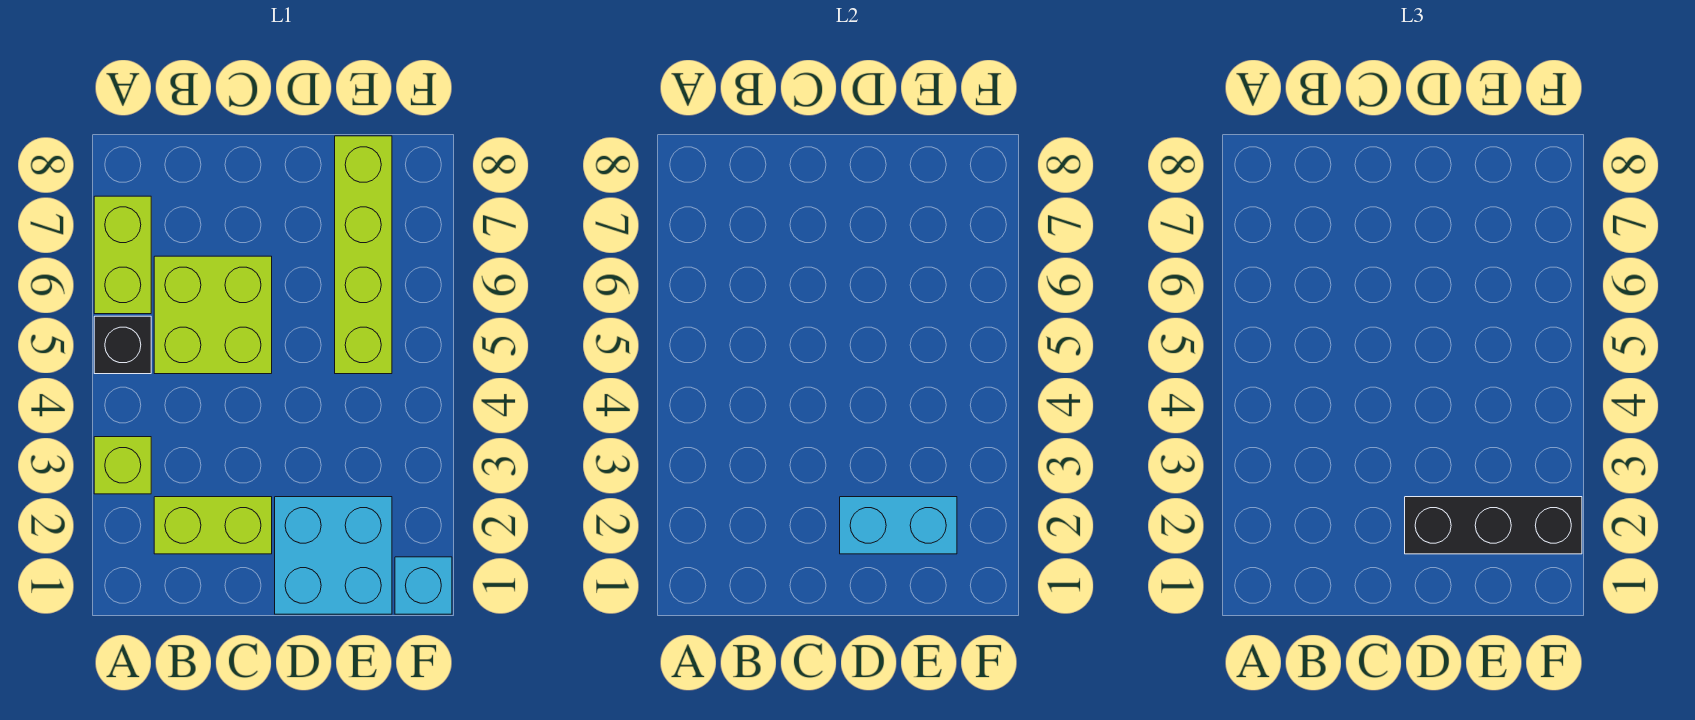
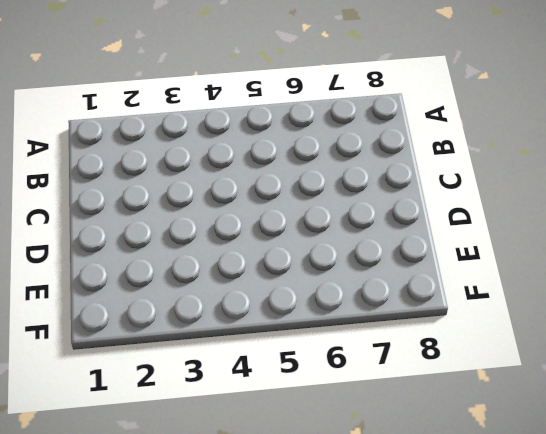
none -> lime brick A3 level 1
none -> black brick A5 level 1

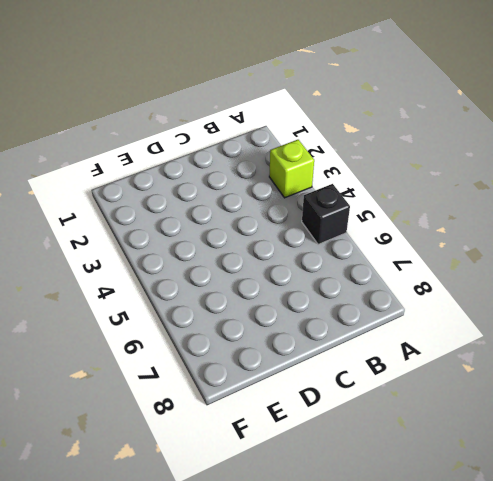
none -> lime brick A6:A7 level 1
none -> lime brick B2:C2 level 1

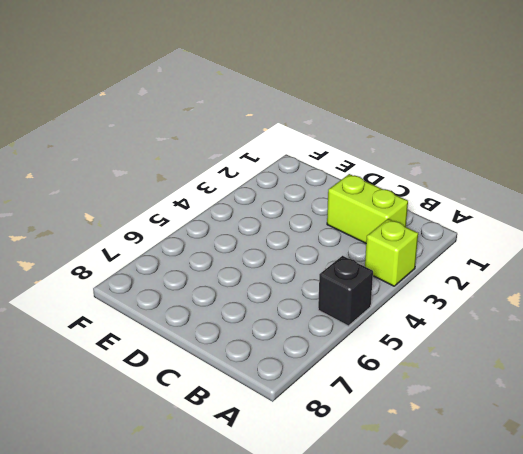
none -> lime brick A6:A7 level 1
none -> lime brick B5:C6 level 1

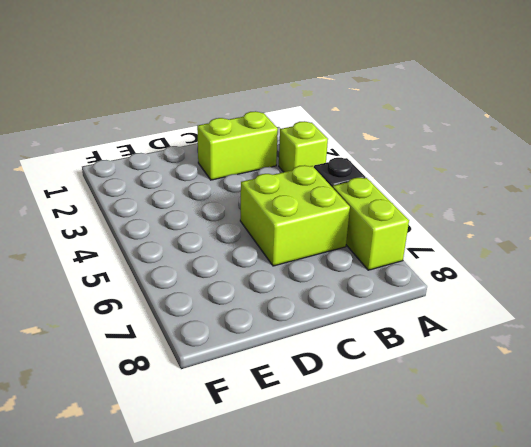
none -> cyan brick D1:E2 level 1
none -> lime brick E5:E8 level 1

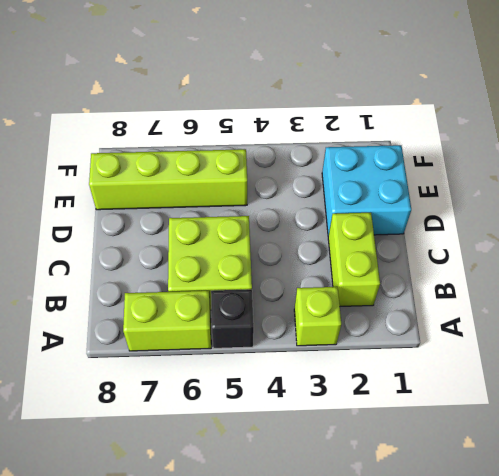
none -> cyan brick F1 level 1
none -> cyan brick D2:E2 level 2

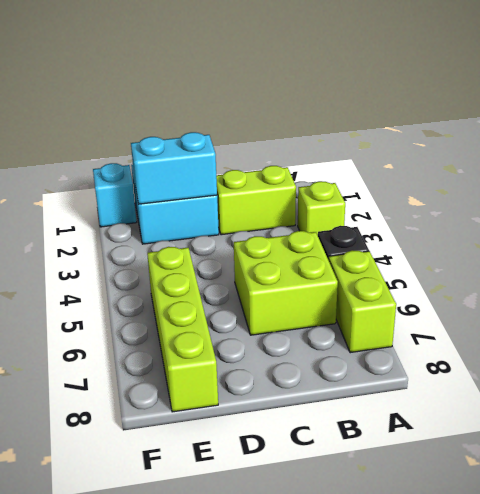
none -> black brick D2:F2 level 3

